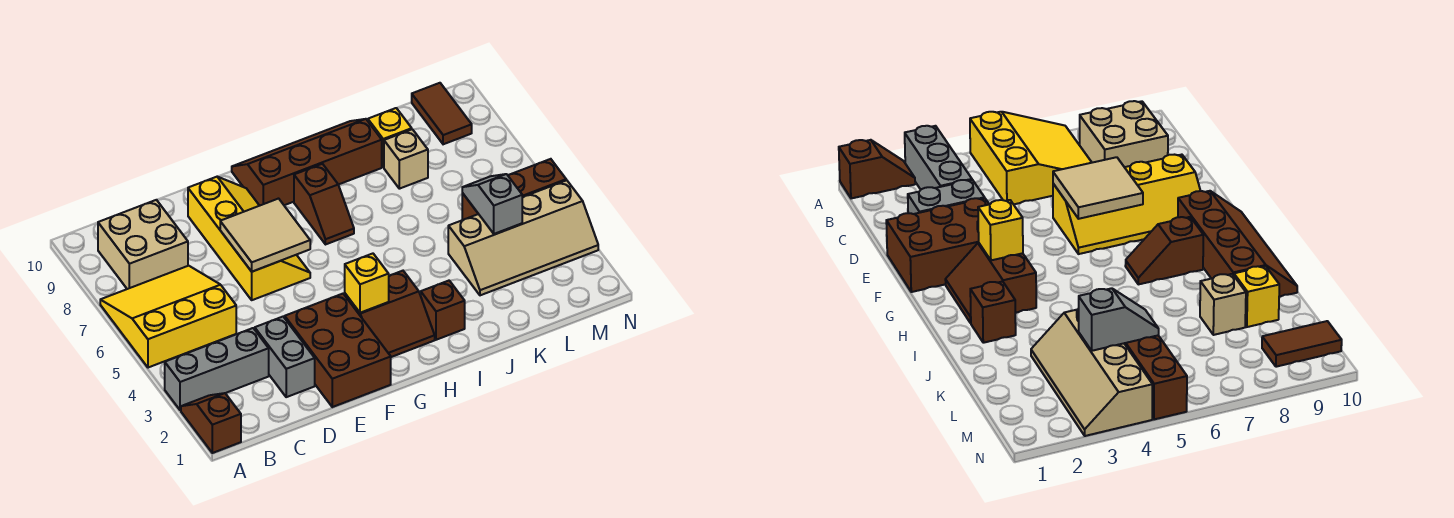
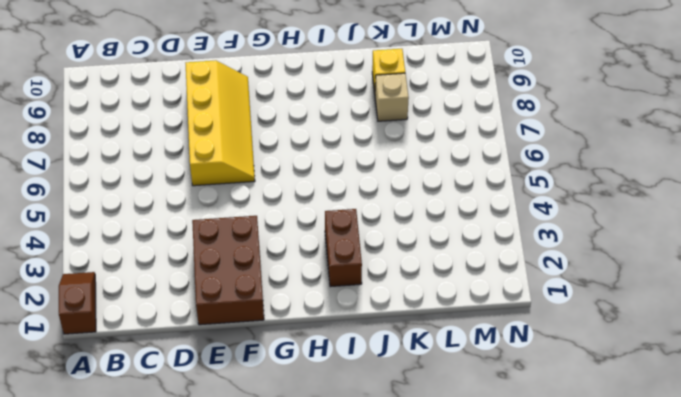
brown brick I2:I3 level 1 -> brown brick I2 level 1
none -> grey brick A3:C3 level 1
none -> yellow slope A5:C7 level 1 top 5
none -> tan brick B8:C9 level 1

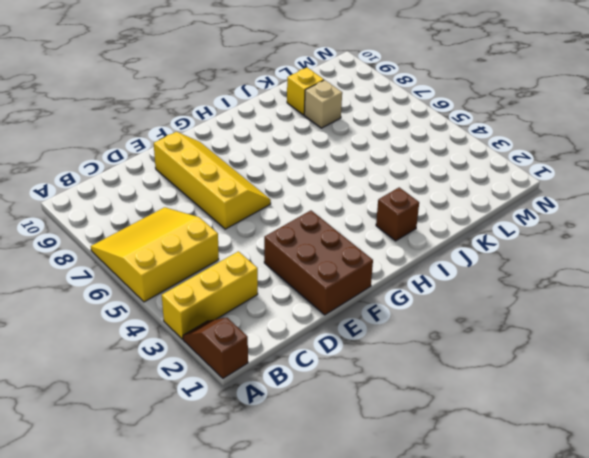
yellow brick A3:C3 level 1 -> grey brick A3:C3 level 1
none -> tan brick B8:C9 level 1
none -> grey brick D2:D3 level 1
none -> brown slope G2:H3 level 1 top 3

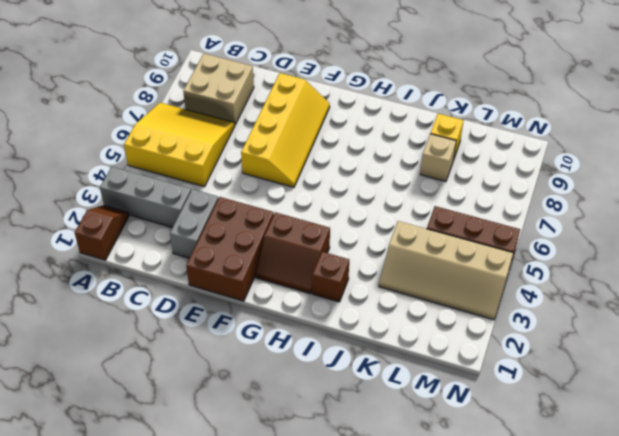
none -> brown slope G9:J10 level 1 top 9
none -> brown slope H7:H8 level 1 top 8
none -> brown tile M9:M10 level 1

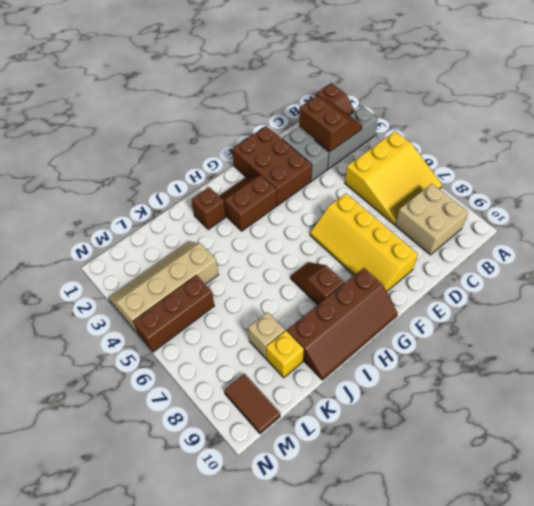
brown slope B2:C3 level 2 top C -> none
none -> tan tile E6:F7 level 2
none -> yellow brick G3 level 2
none -> grey slope L4:L5 level 2 top 4

